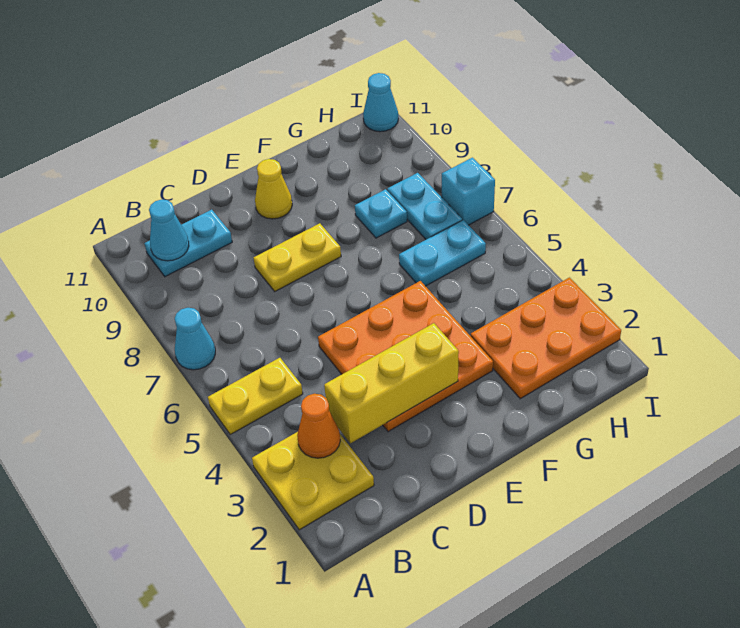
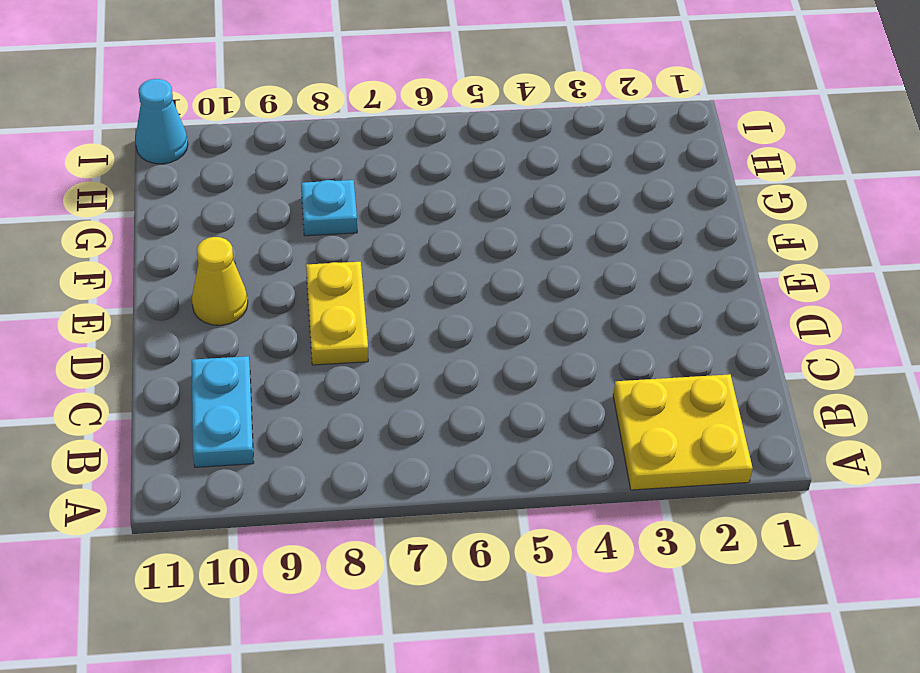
none -> yellow plate A5:B5 level 1
none -> cyan cone A7 level 1
none -> orange plate D3:F5 level 1

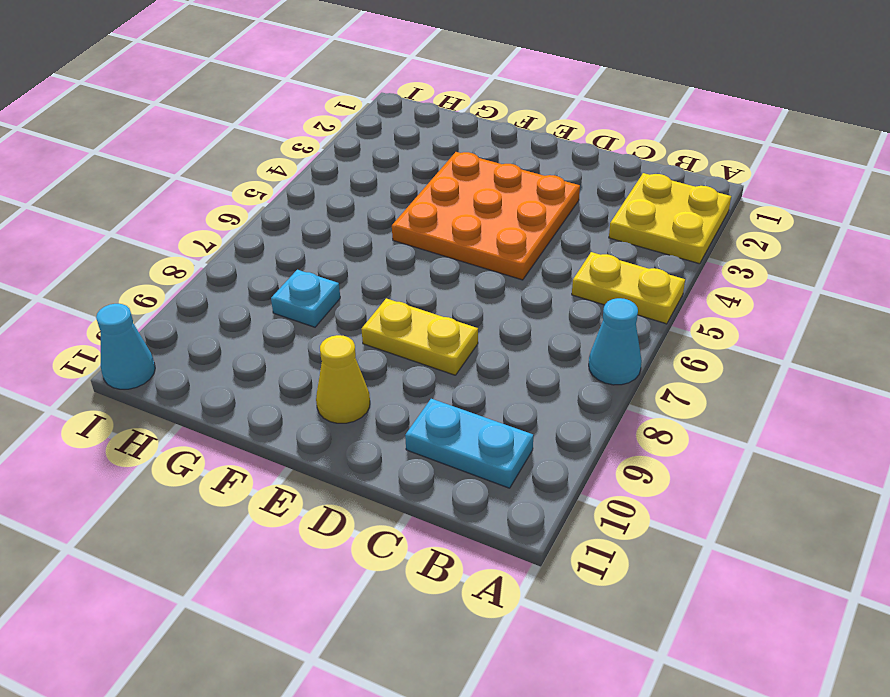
none -> orange plate G2:I3 level 1
none -> cyan plate G6:H6 level 1
none -> cyan plate H7:H8 level 1

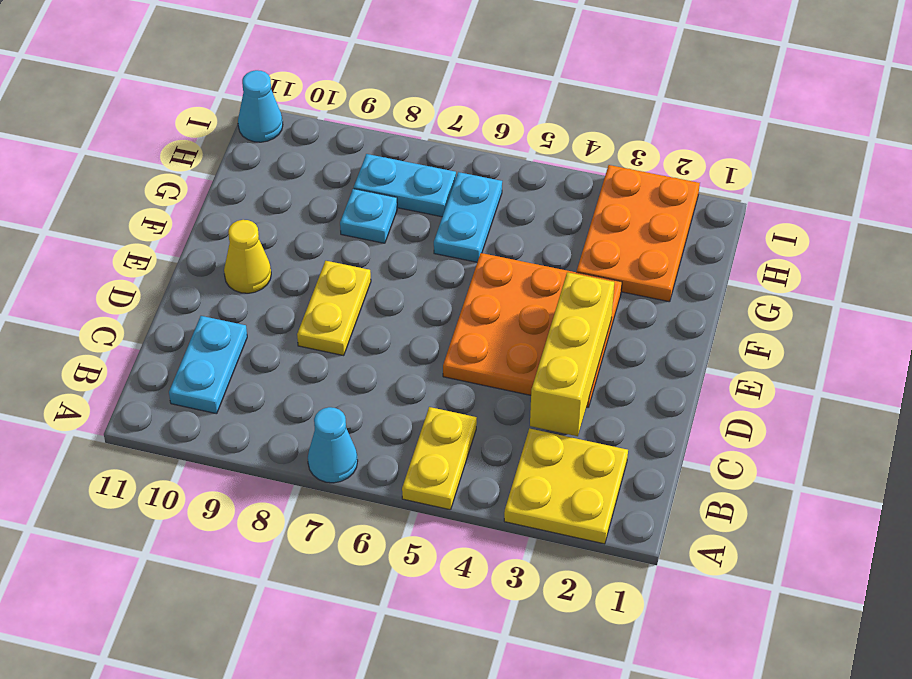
none -> cyan brick I7 level 1
none -> orange cone B3 level 2
none -> cyan cone B10 level 2

